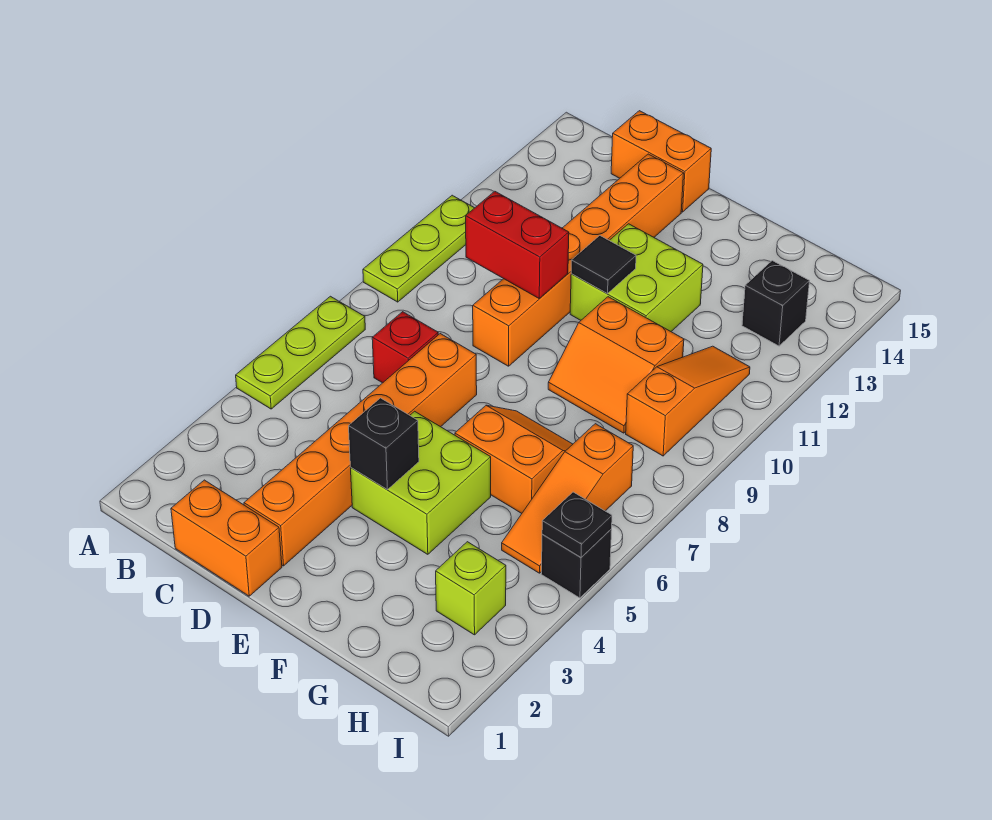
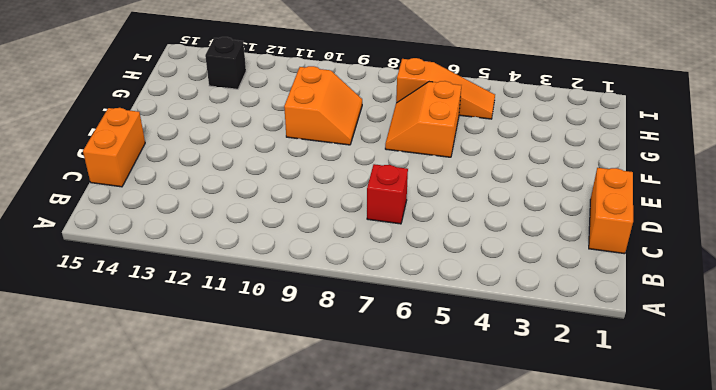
none -> lime plate A5:A7 level 1
none -> lime plate A9:A11 level 1
none -> orange brick D2:D7 level 1

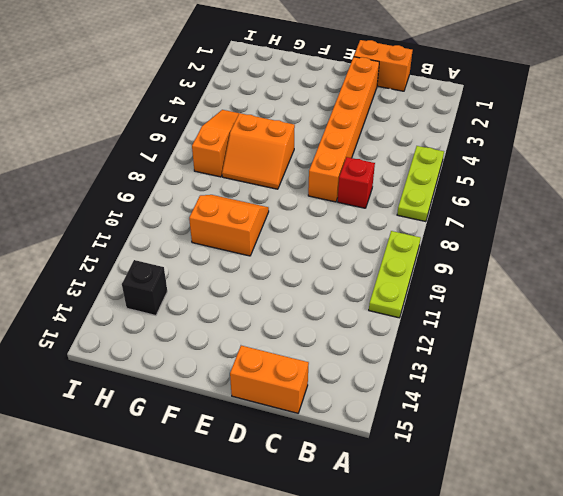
none -> orange brick D9:D14 level 1
none -> lime brick E4:F5 level 1
none -> lime brick E11:F12 level 1

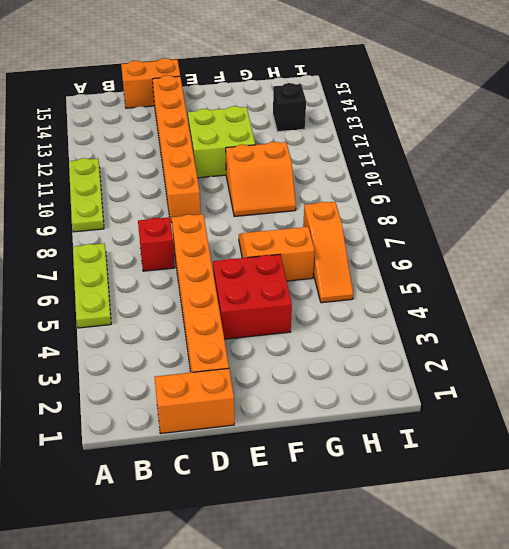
red brick E4:F5 level 1 -> lime brick E4:F5 level 1
none -> lime brick H3 level 1
none -> orange slope H9:H11 level 1 top 9
none -> black brick I5 level 1

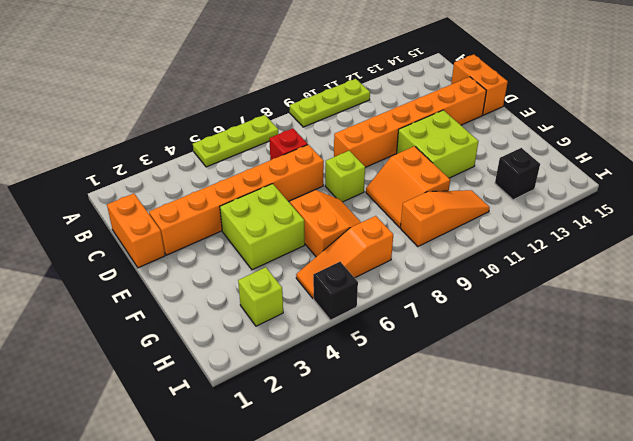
lime brick E8 level 1 -> none
none -> red brick C10:D10 level 2
none -> black brick E4 level 2
none -> black tile E11 level 2

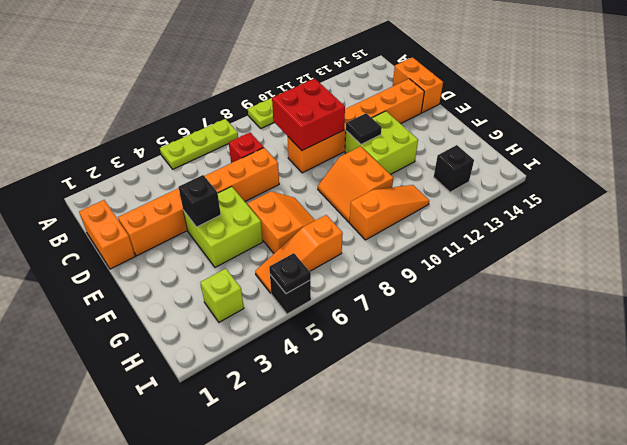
red brick C9:D10 level 2 -> red brick C10:D10 level 2

